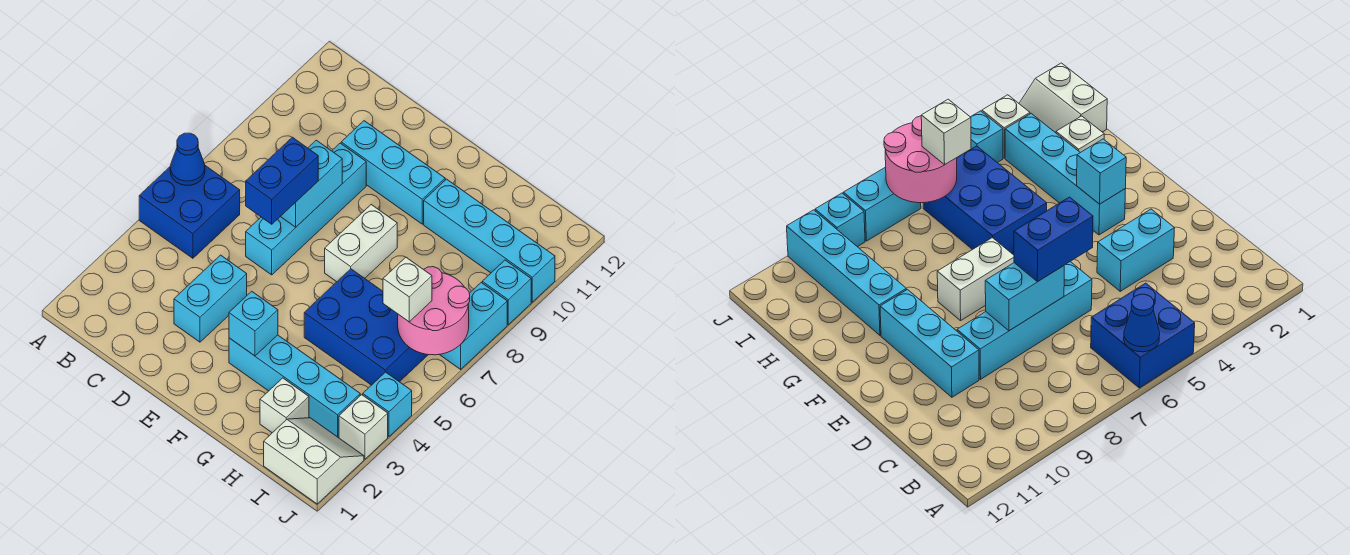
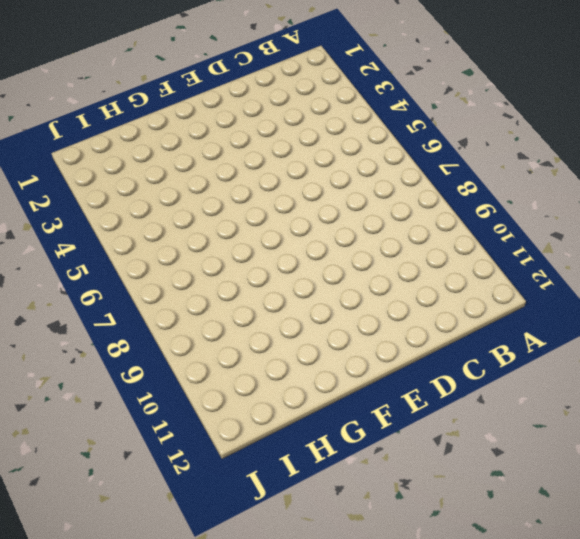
none -> blue brick A5:B6 level 1
none -> cyan brick D3:D4 level 1
none -> cyan brick D6:D9 level 1

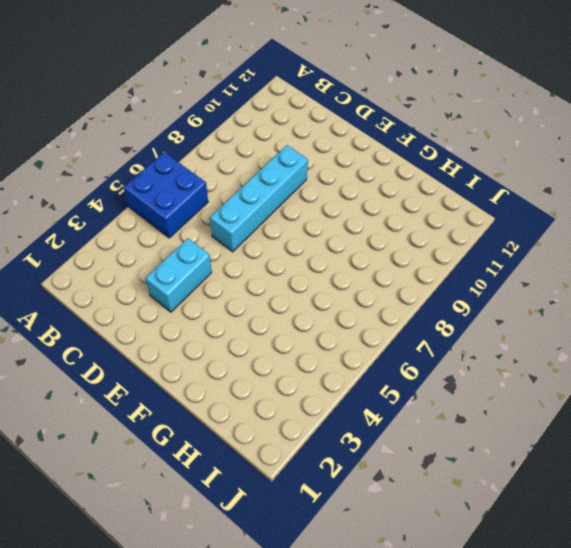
none -> cyan brick D10:F10 level 1
none -> cyan brick F3:I3 level 1
none -> white brick F7:F8 level 1

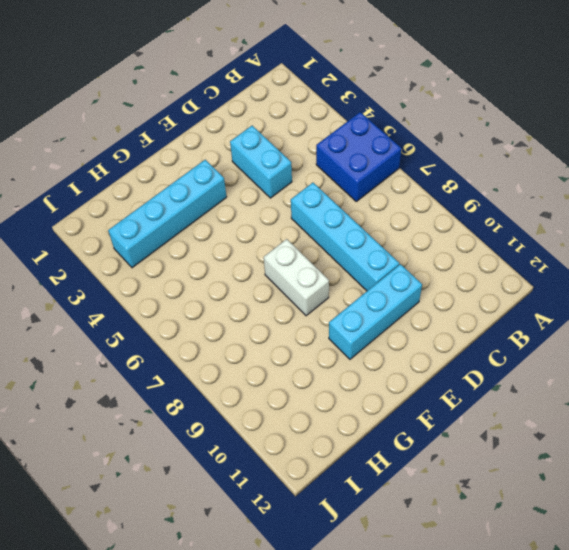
none -> blue brick G5:I6 level 1
none -> cyan brick G10:J10 level 1
none -> white brick H2 level 1

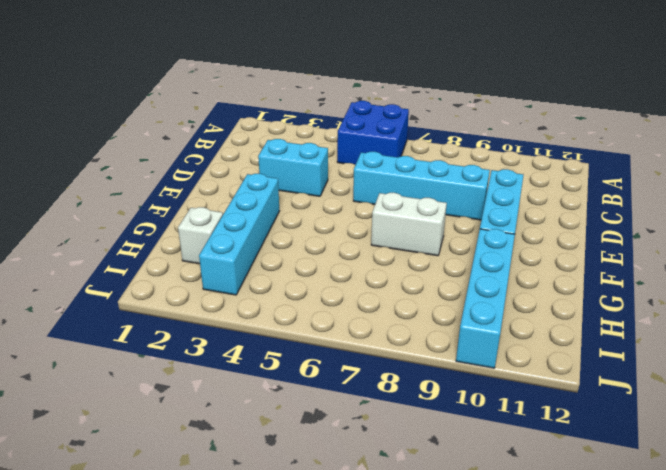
none -> blue brick G5:I6 level 1
none -> white slope I1:J2 level 1 top 1
none -> white brick J3 level 1

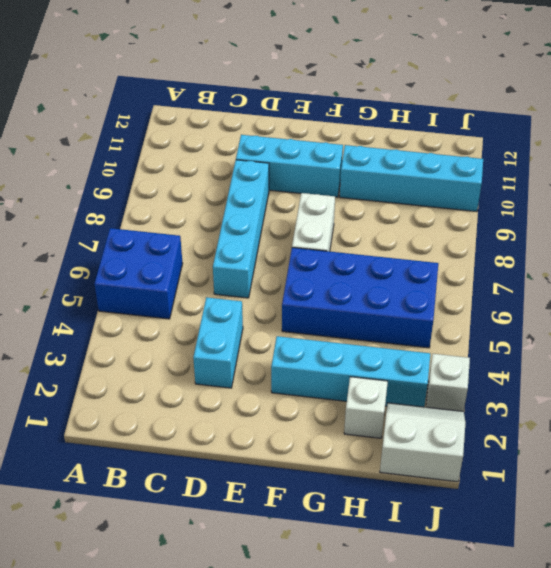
blue brick F5:I6 level 1 -> blue brick G5:I6 level 1
none -> cyan brick J4 level 1
none -> cyan brick J7:J8 level 1
none -> cyan brick J9 level 1

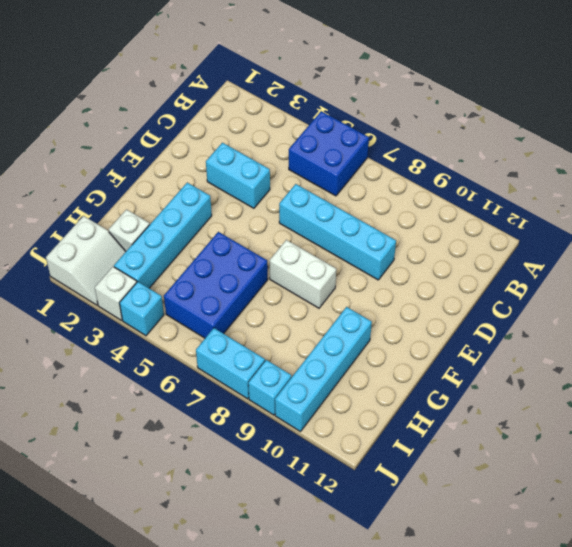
none -> cyan brick D10:F10 level 1
none -> blue cone A6 level 2
none -> cyan brick D7:D8 level 2

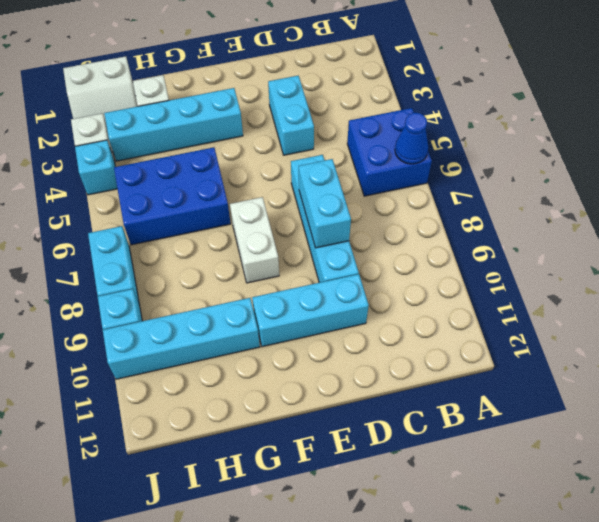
none -> cyan brick F3 level 2
none -> pink round brick I6:J7 level 2
none -> blue brick D6:D7 level 3

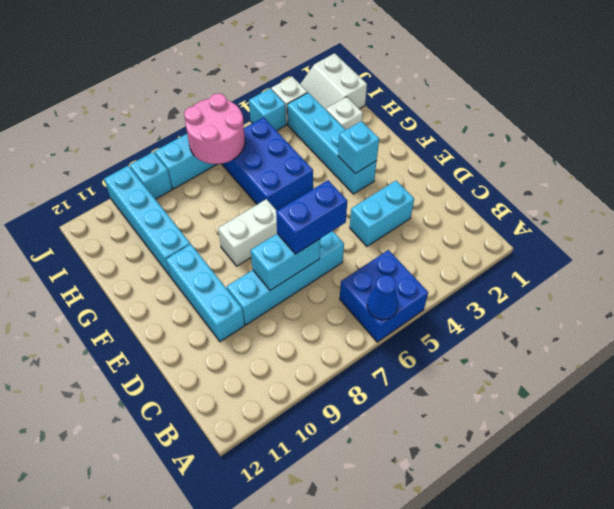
none -> white brick I6 level 3

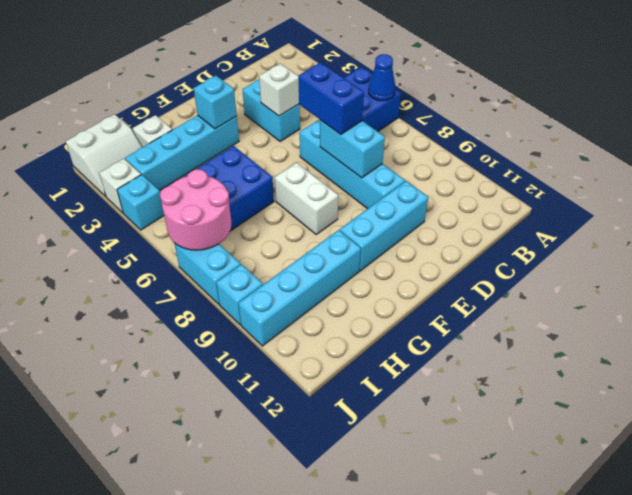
white brick D4 level 2 -> white brick I6 level 3

